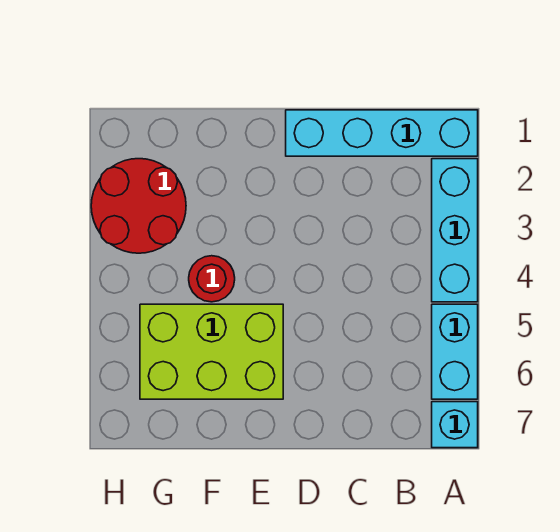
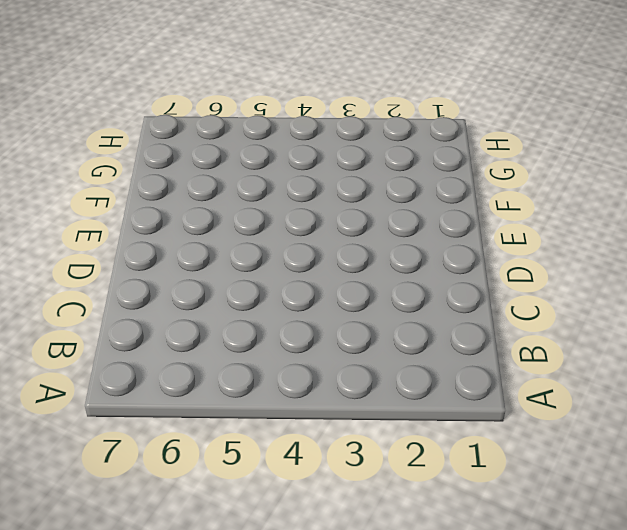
none -> cyan brick A1:D1 level 1
none -> cyan brick A2:A4 level 1

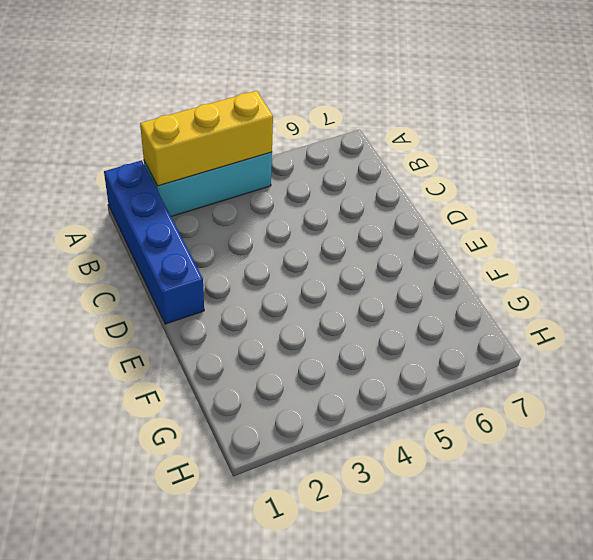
blue brick A1:D1 level 1 -> cyan brick A1:D1 level 1
yellow brick A2:A4 level 2 -> none
none -> cyan brick A5:A6 level 1
none -> cyan brick A7 level 1

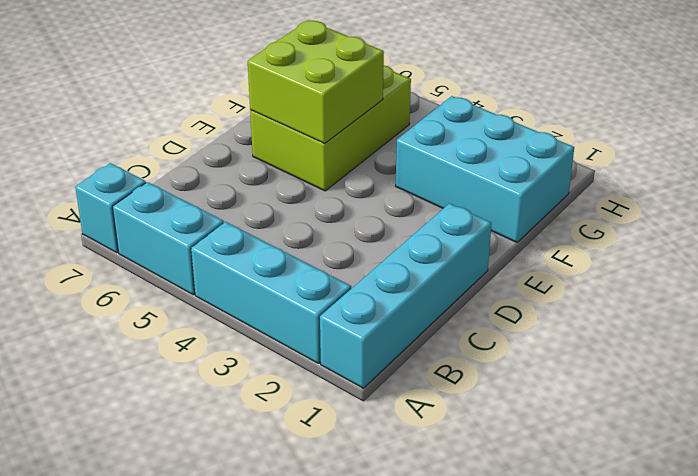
lime brick E5:F6 level 2 -> none
cyan brick F1:G3 level 1 -> red round brick G2:H3 level 1
none -> red round brick F4 level 1

